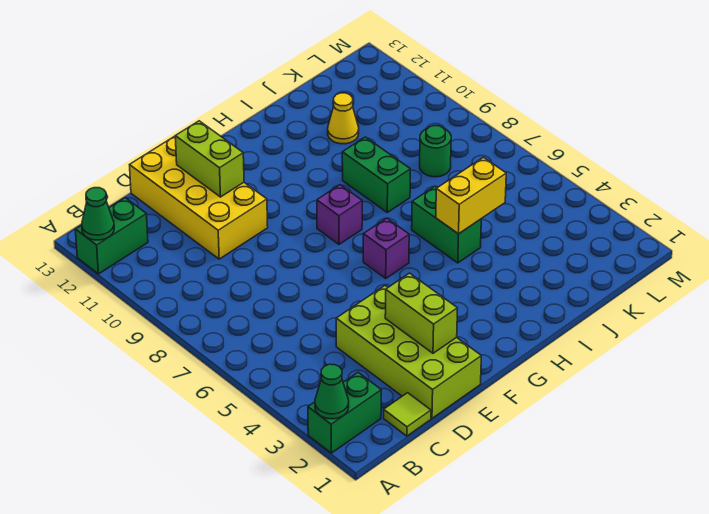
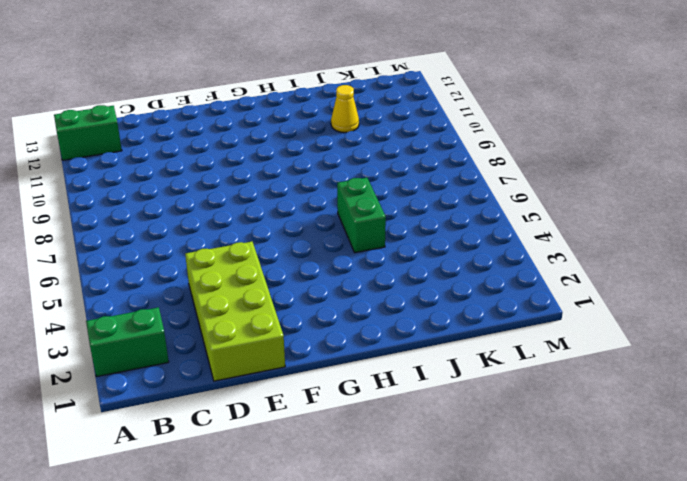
none -> lime tile C1 level 1
none -> yellow brick D10:E13 level 1
none -> purple brick G6 level 1

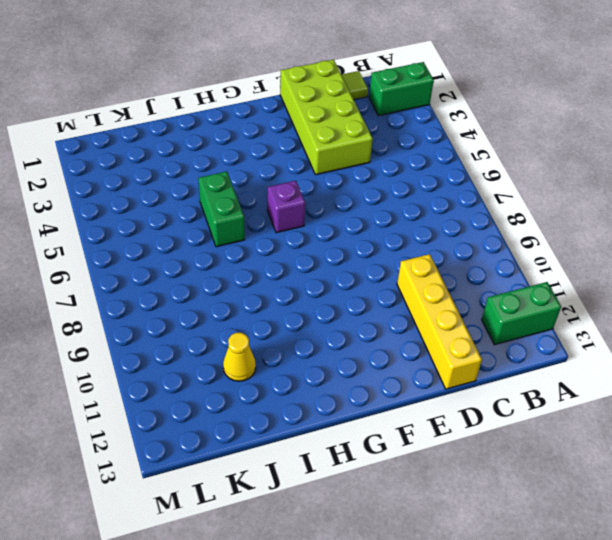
yellow brick D10:D13 level 1 -> yellow brick D10:E13 level 1
none -> purple brick G8 level 1
none -> green brick I8:I9 level 1
none -> green round brick K8 level 1

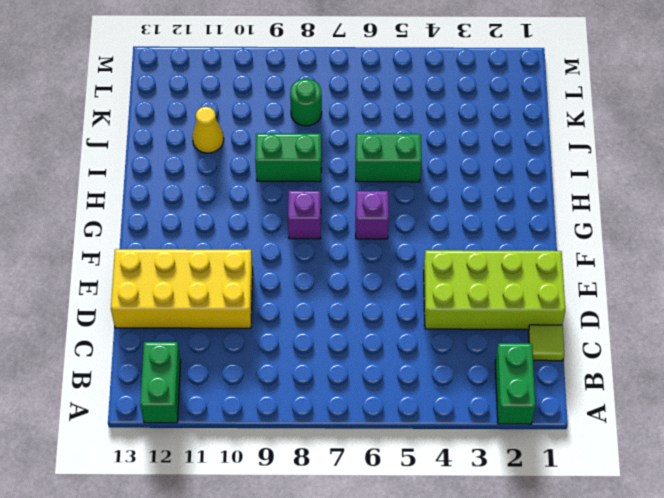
none -> green cone A2 level 2
none -> green cone A12 level 2
none -> lime brick E2:E3 level 2

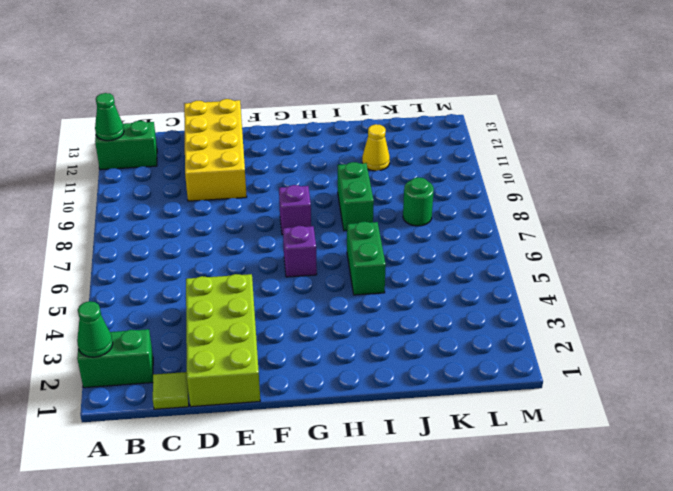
none -> lime brick E2:E3 level 2
none -> lime brick E11:E12 level 2
none -> yellow brick I5:J5 level 2

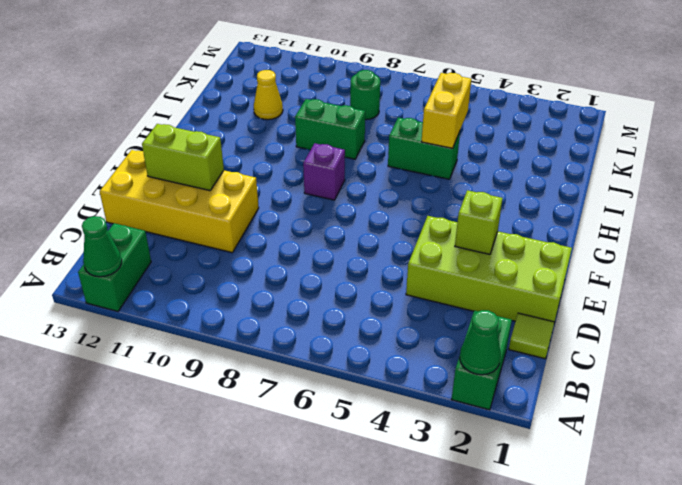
lime brick E3 level 2 -> lime brick E2:E3 level 2
none -> purple brick G6 level 1

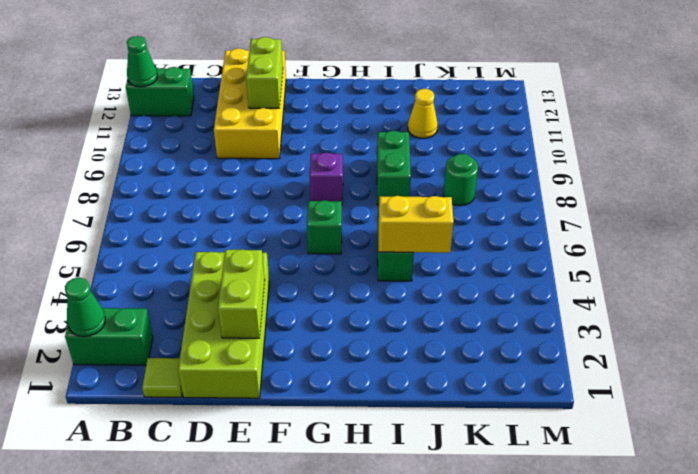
green brick G6 level 1 -> purple brick G6 level 1

